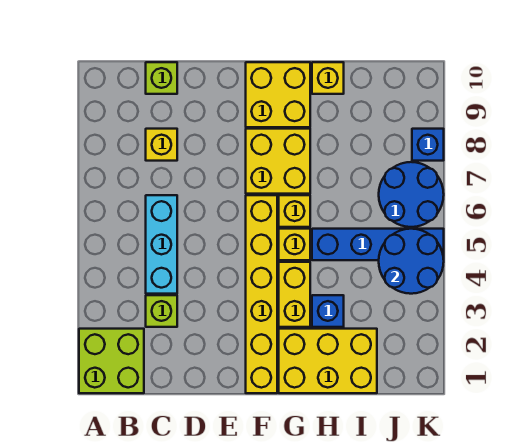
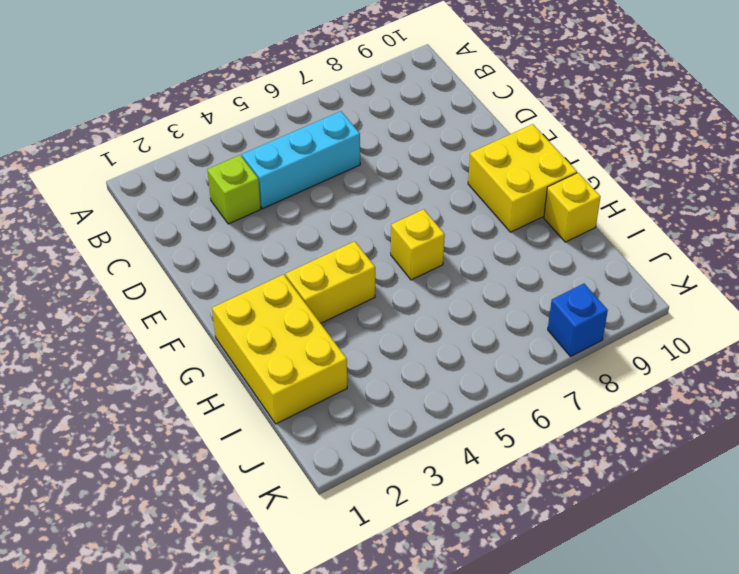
none -> lime brick A1:B2 level 1
none -> yellow brick C8 level 1
none -> lime brick C10 level 1

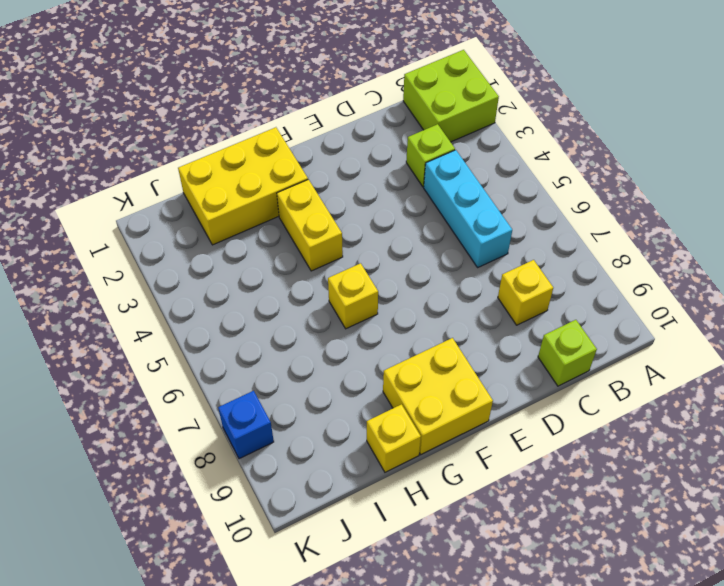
none -> yellow brick F1:F6 level 1
none -> yellow brick F7:G8 level 1
none -> yellow brick G5 level 1

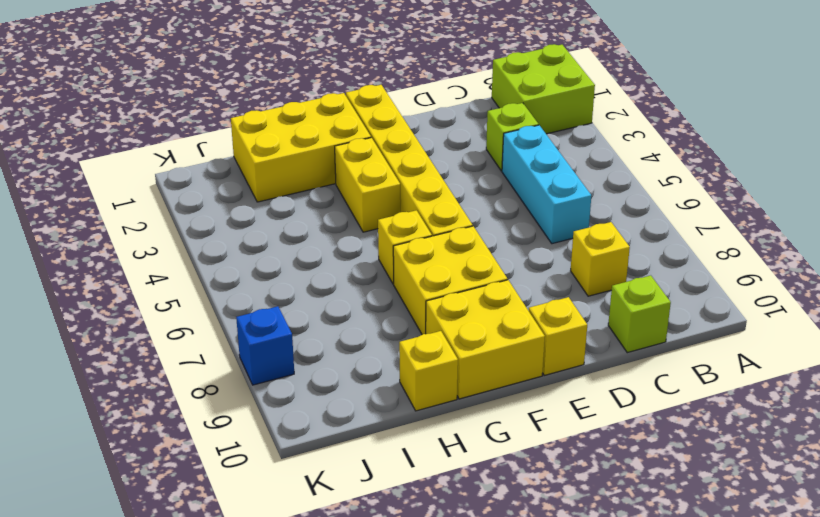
yellow brick E10 level 1 -> yellow brick G5 level 1
none -> blue brick H3 level 1
none -> blue brick H5:K5 level 1
none -> blue round brick J6:K7 level 1

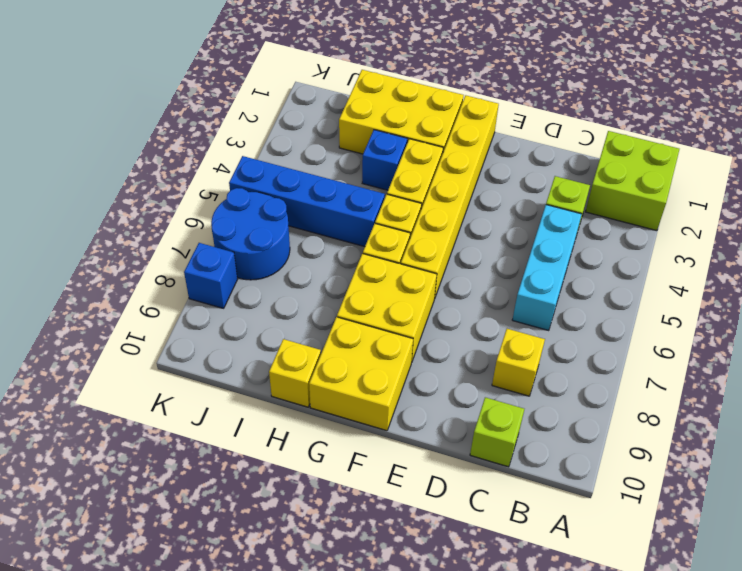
none -> blue round brick J4:K5 level 2

